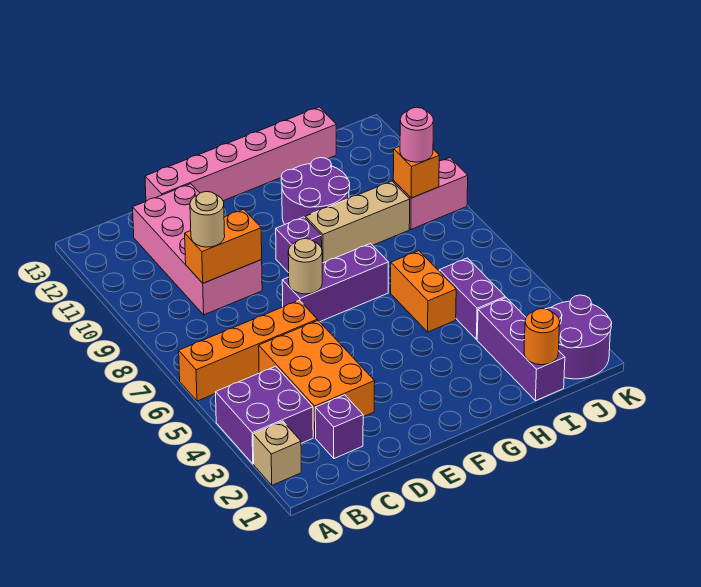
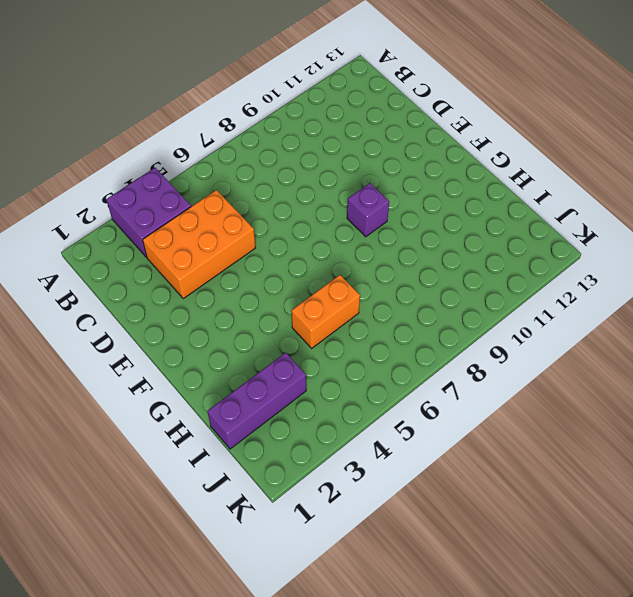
none -> tan brick A2 level 1
none -> orange brick A6:D6 level 1
none -> purple brick C2 level 1

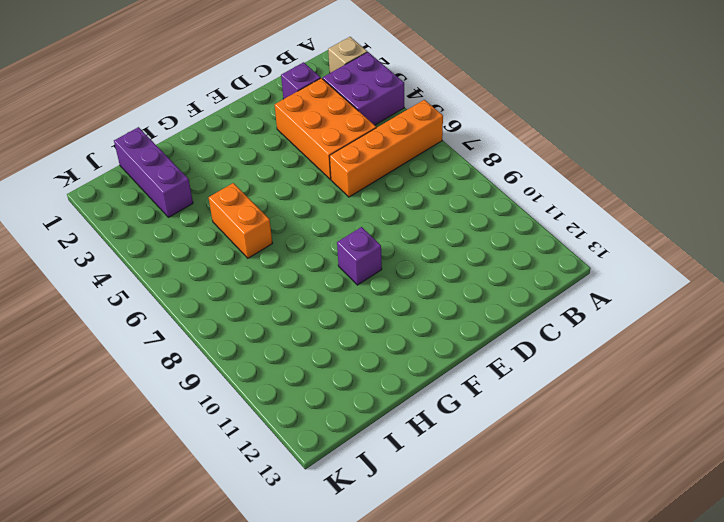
none -> pink brick C9:D12 level 1
none -> pink brick D13:I13 level 1
none -> purple brick E7:G7 level 1

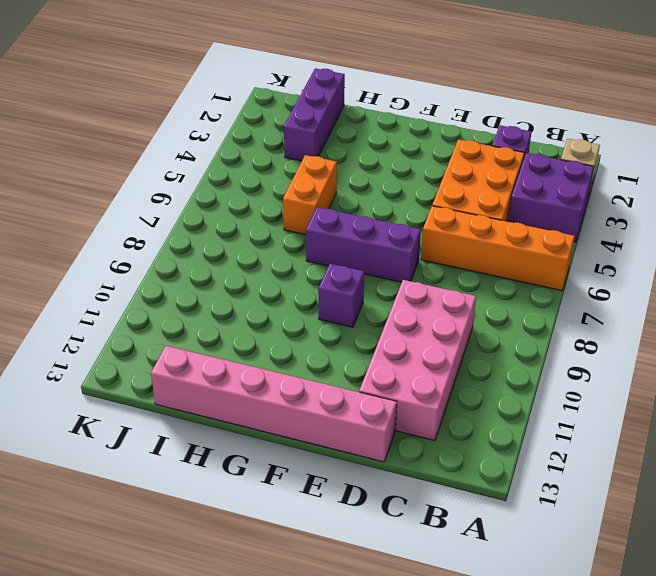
none -> tan brick G9:I9 level 1
none -> purple round brick G10:H11 level 1
none -> purple brick I4:I5 level 1

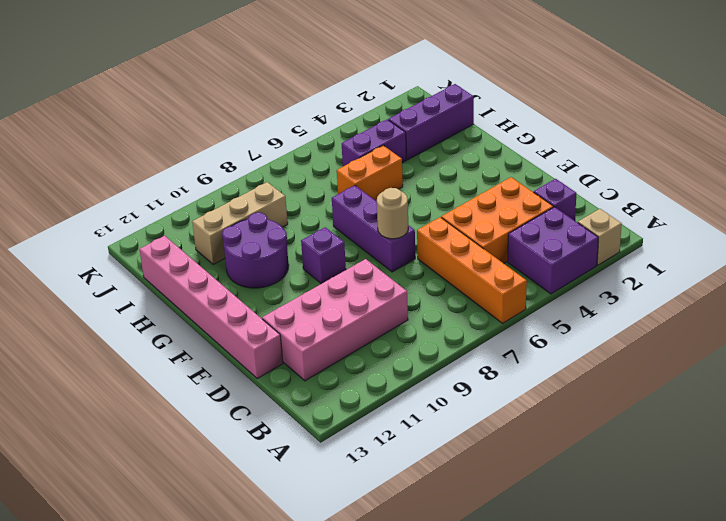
tan brick I9:I11 level 1 -> tan brick G9:I9 level 1
none -> purple round brick J1:K2 level 1
none -> pink brick J9:K9 level 1
none -> orange brick C9:D9 level 2

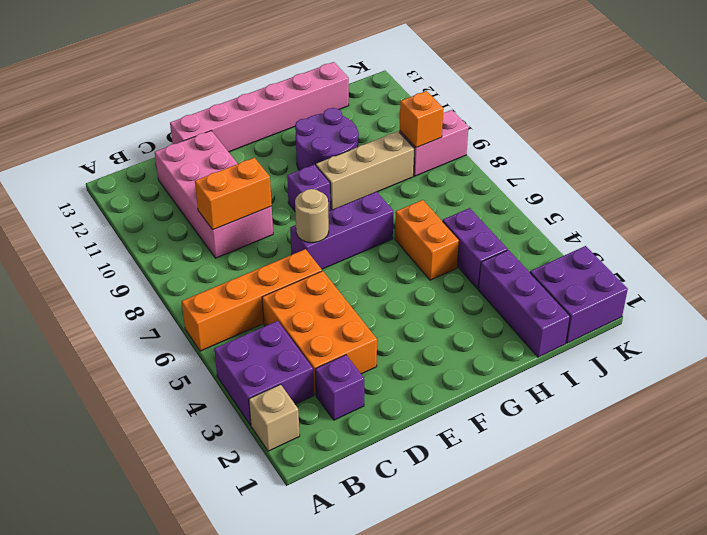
purple brick J1:K2 level 1 -> purple round brick J1:K2 level 1
none -> orange round brick I1 level 2
none -> tan round brick C9 level 3
none -> pink round brick J9 level 3

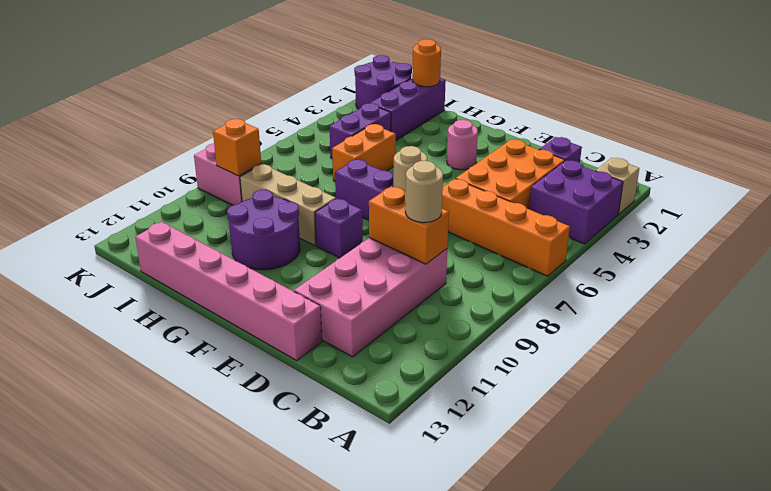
pink round brick F3 level 1 -> pink round brick J9 level 3

